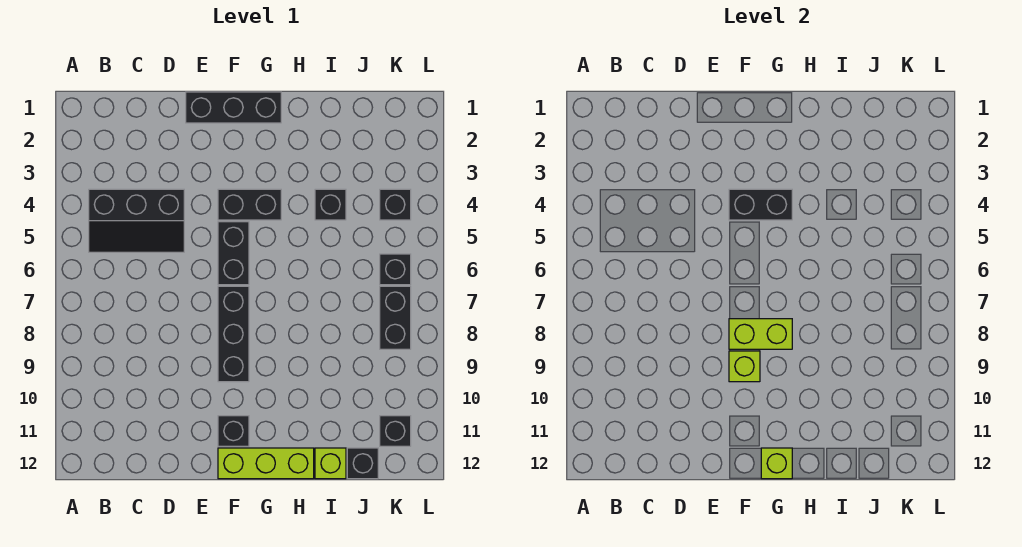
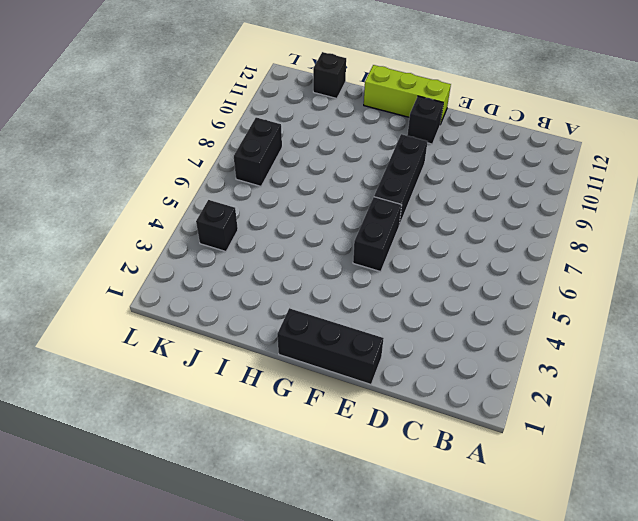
none -> black slope B4:D5 level 1 top 4
none -> black brick F4:G4 level 1
none -> black brick I4 level 1

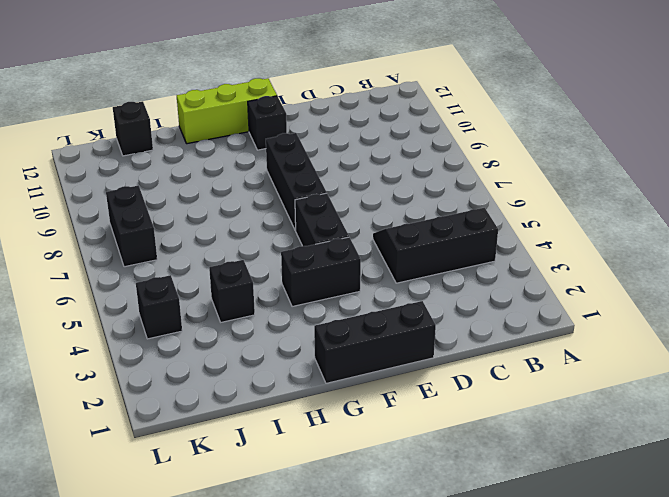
none -> lime brick I12 level 1
none -> black brick K6 level 1
none -> black brick K11 level 1

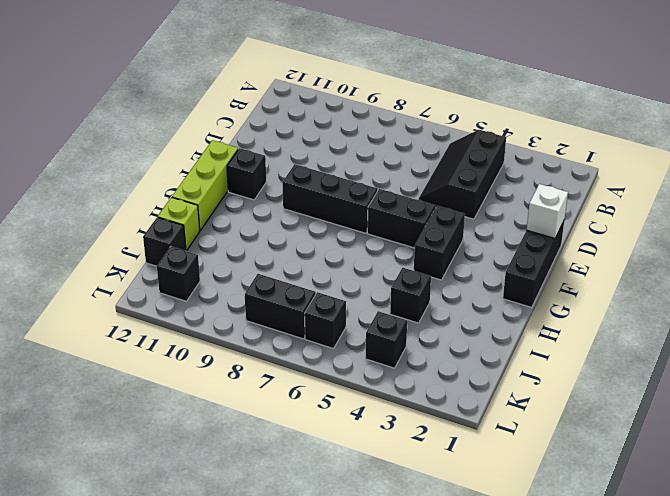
white brick E1 level 2 -> none
none -> black brick F4:G4 level 2
none -> lime brick F8:G8 level 2
none -> lime brick F9 level 2

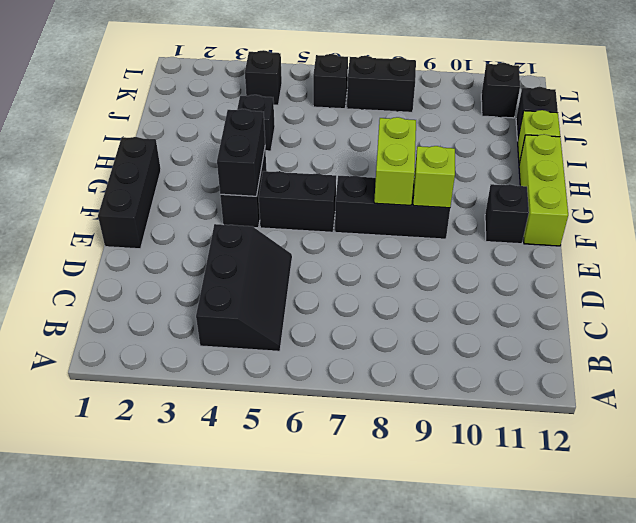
none -> lime brick G12 level 2

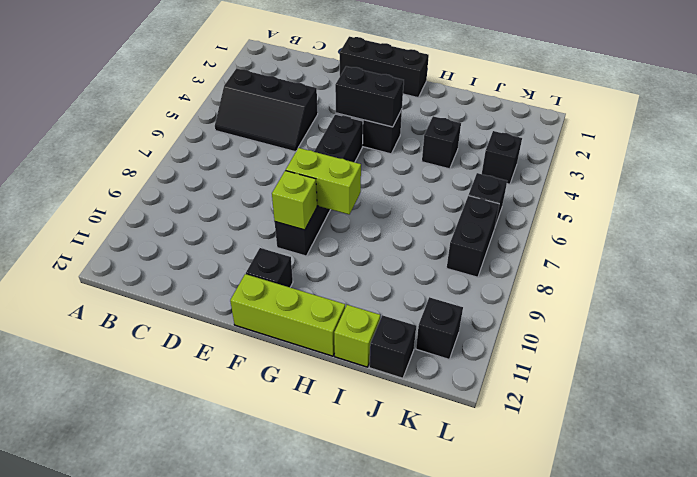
none -> lime brick G12 level 2

